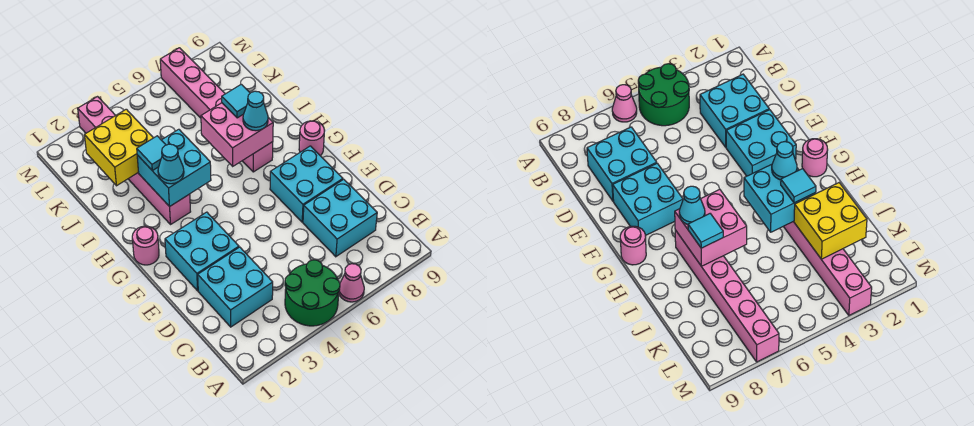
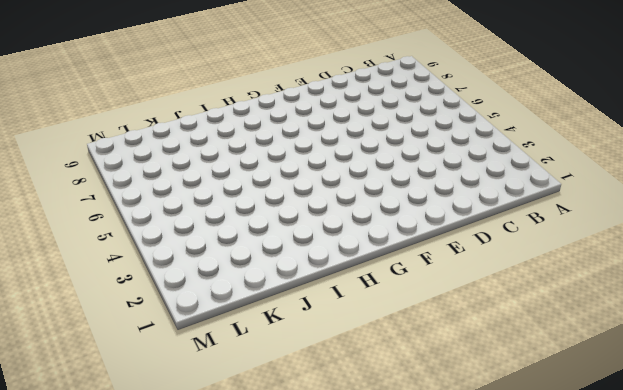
none -> green round brick A4:B5 level 1
none -> pink cone A6 level 1
none -> cyan brick C2:D3 level 1

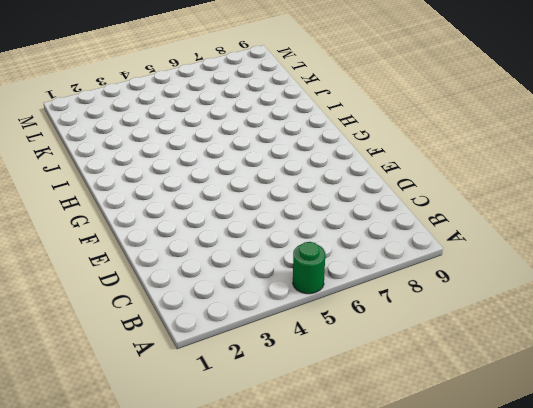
green round brick A5 level 1 -> green round brick A4:B5 level 1
none -> pink cone A6 level 1
none -> cyan brick C2:D3 level 1
none -> cyan brick C7:D8 level 1

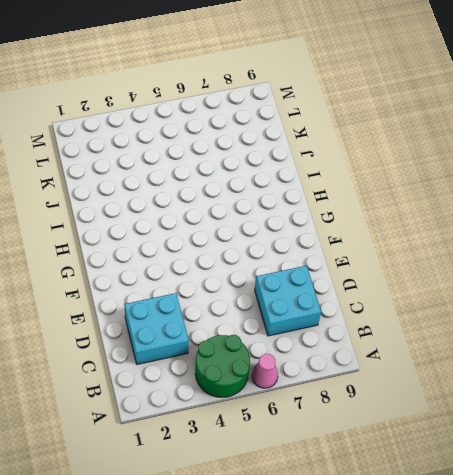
none -> cyan brick E2:F3 level 1
none -> cyan brick E7:F8 level 1
none -> pink round brick G1 level 1

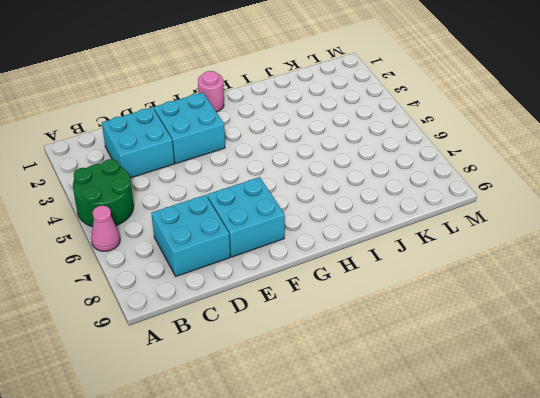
none -> pink round brick G9 level 1
none -> pink brick H3:M3 level 1
none -> pink brick H7:M7 level 1

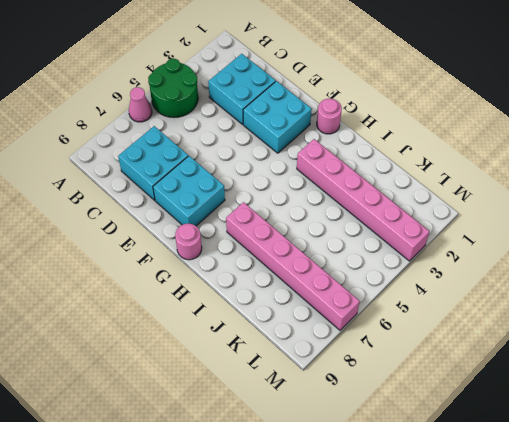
none -> cyan brick H3:I4 level 2
none -> pink brick H6:I7 level 2
none -> yellow brick J2:K3 level 2

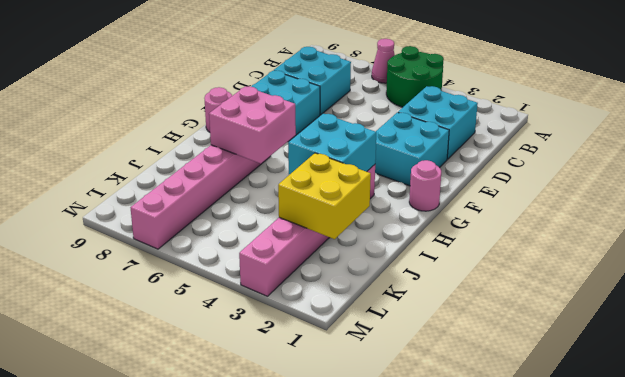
none -> cyan cone H3 level 3
none -> cyan cone H7 level 3
none -> cyan tile I3 level 3

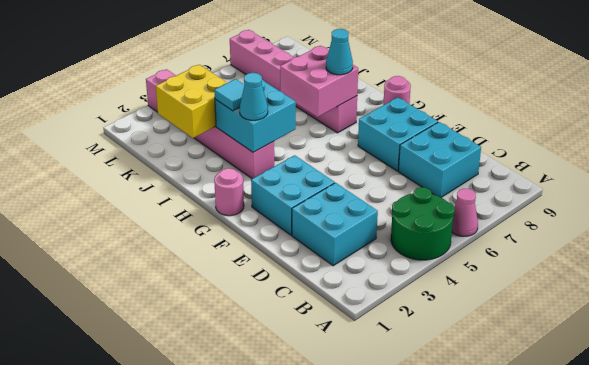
none -> cyan tile I7 level 3

